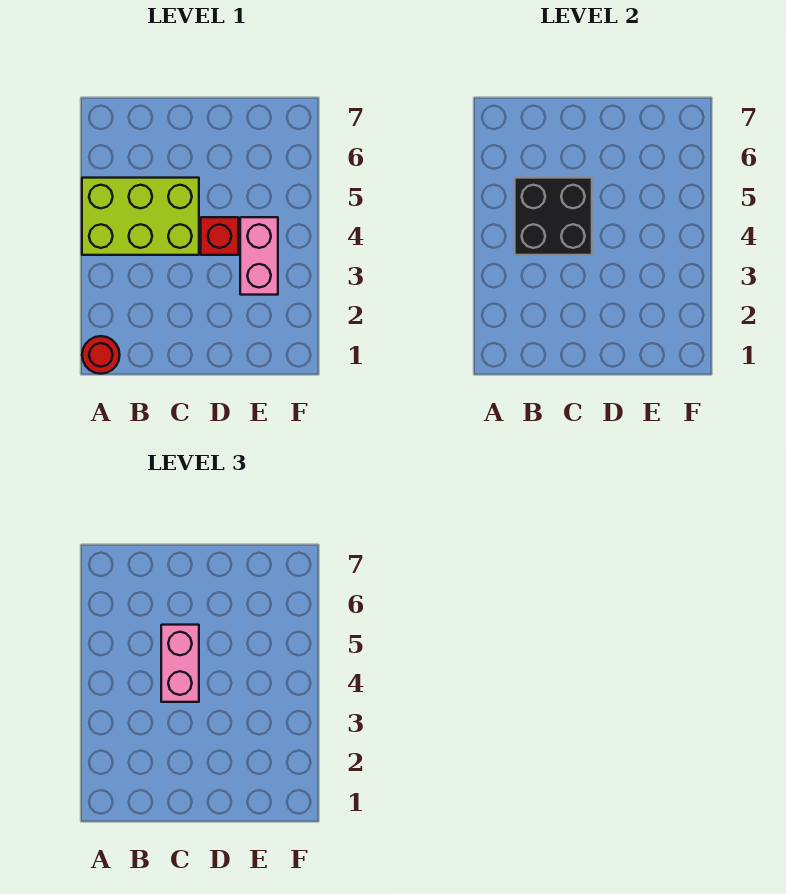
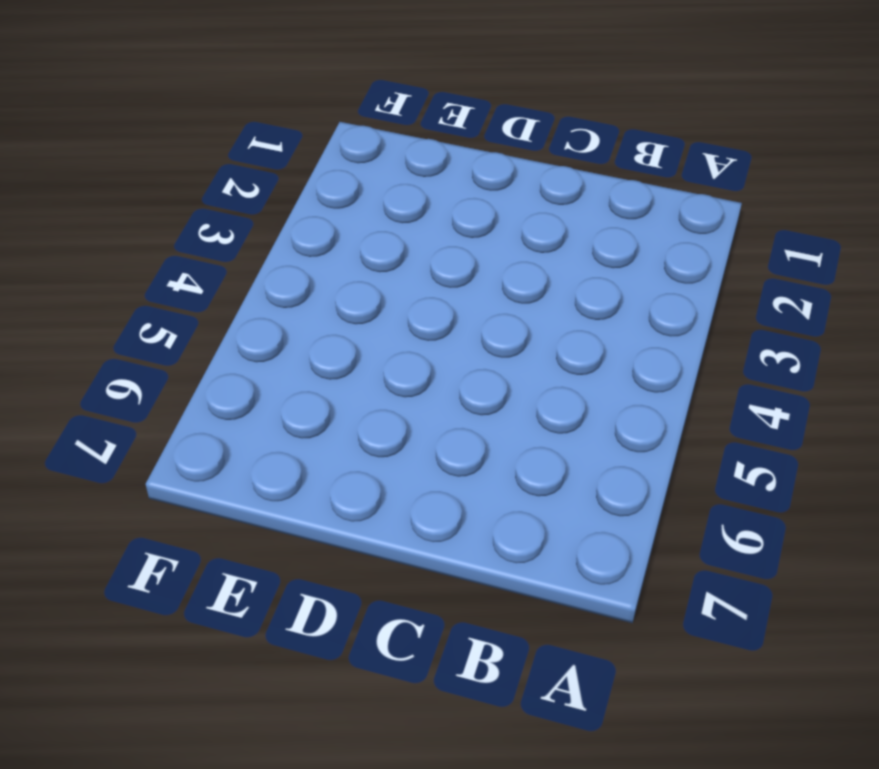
none -> red round brick A1 level 1
none -> lime brick A4:C5 level 1

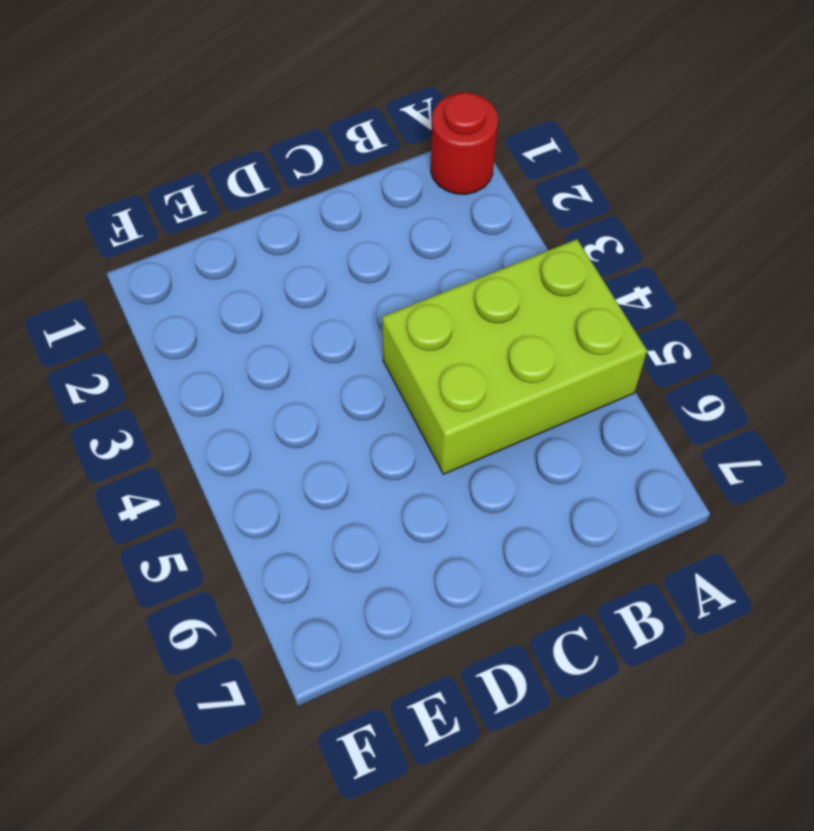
none -> red brick D4 level 1
none -> pink brick E3:E4 level 1

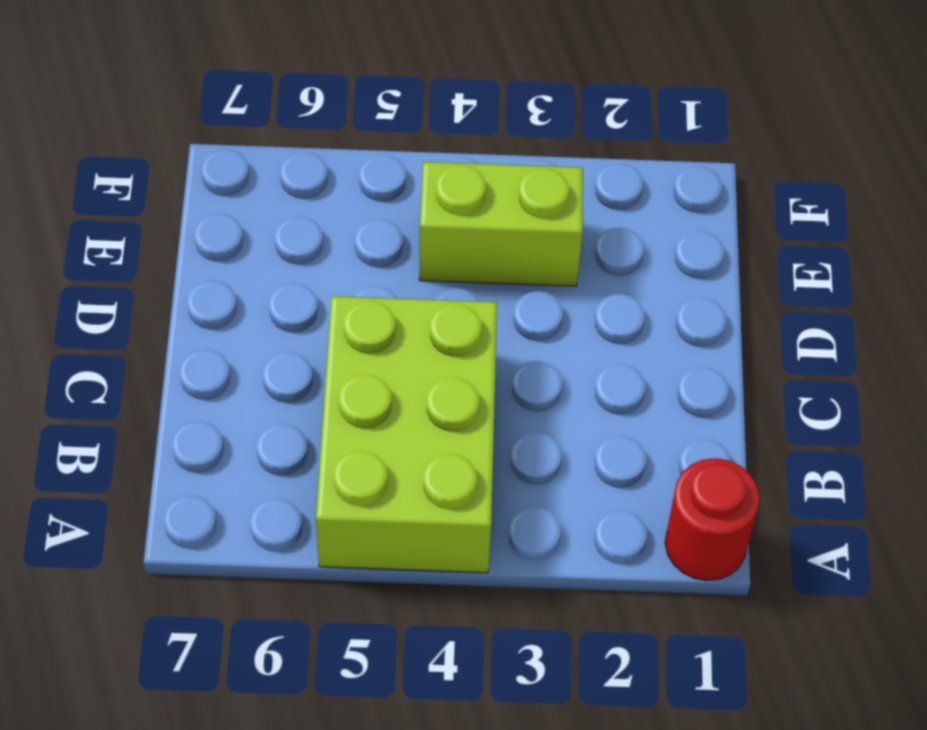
lime brick E3:E4 level 1 -> pink brick E3:E4 level 1
none -> red brick D4 level 1
none -> black brick B4:C5 level 2

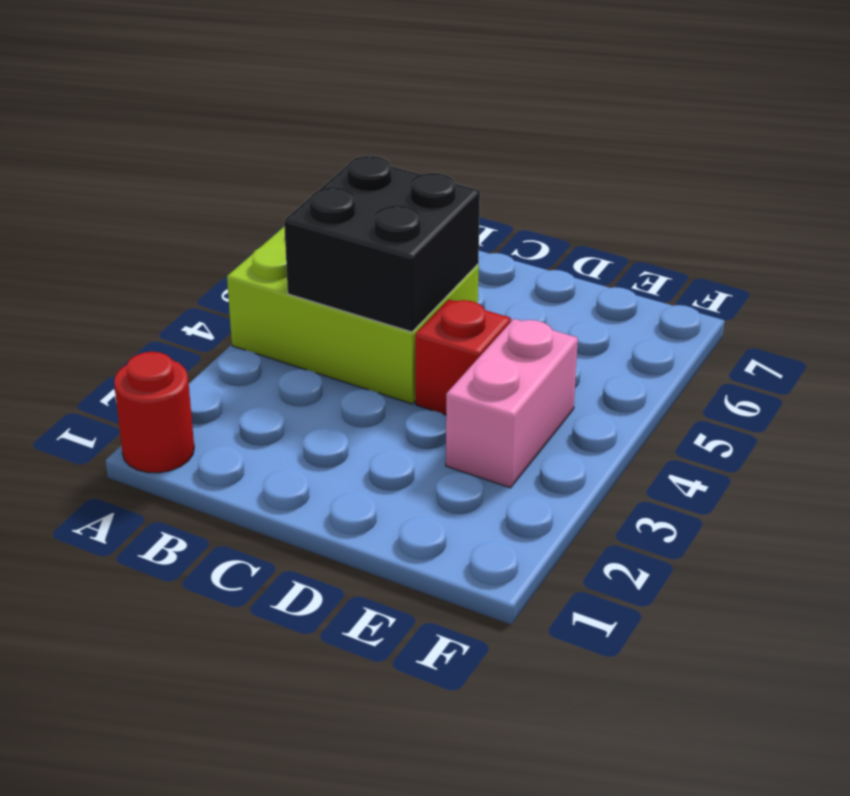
none -> pink brick C4:C5 level 3

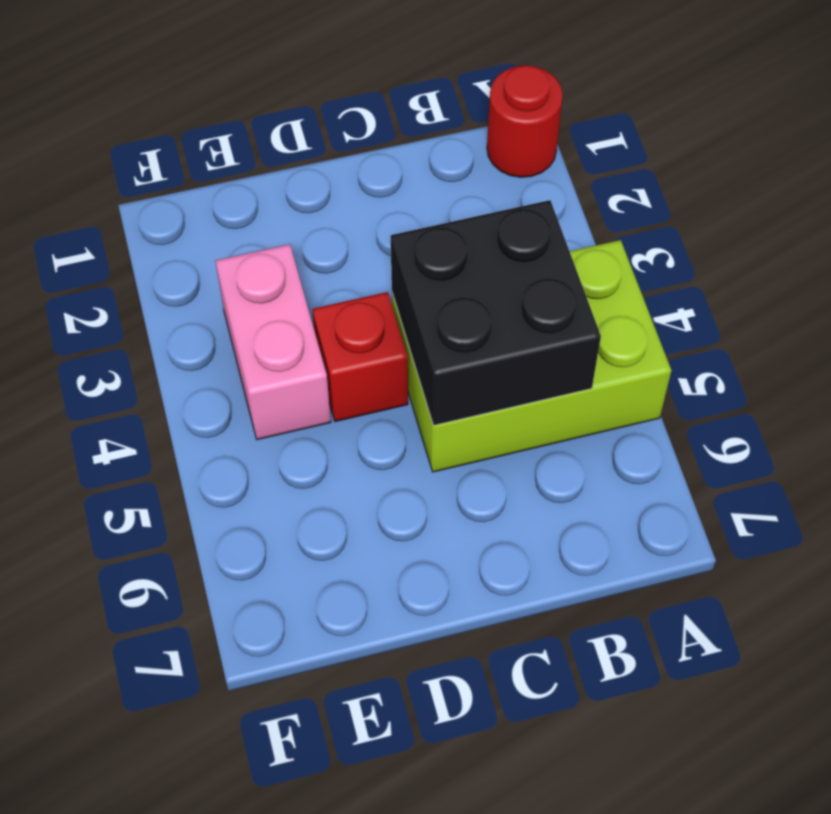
none -> pink brick C4:C5 level 3

